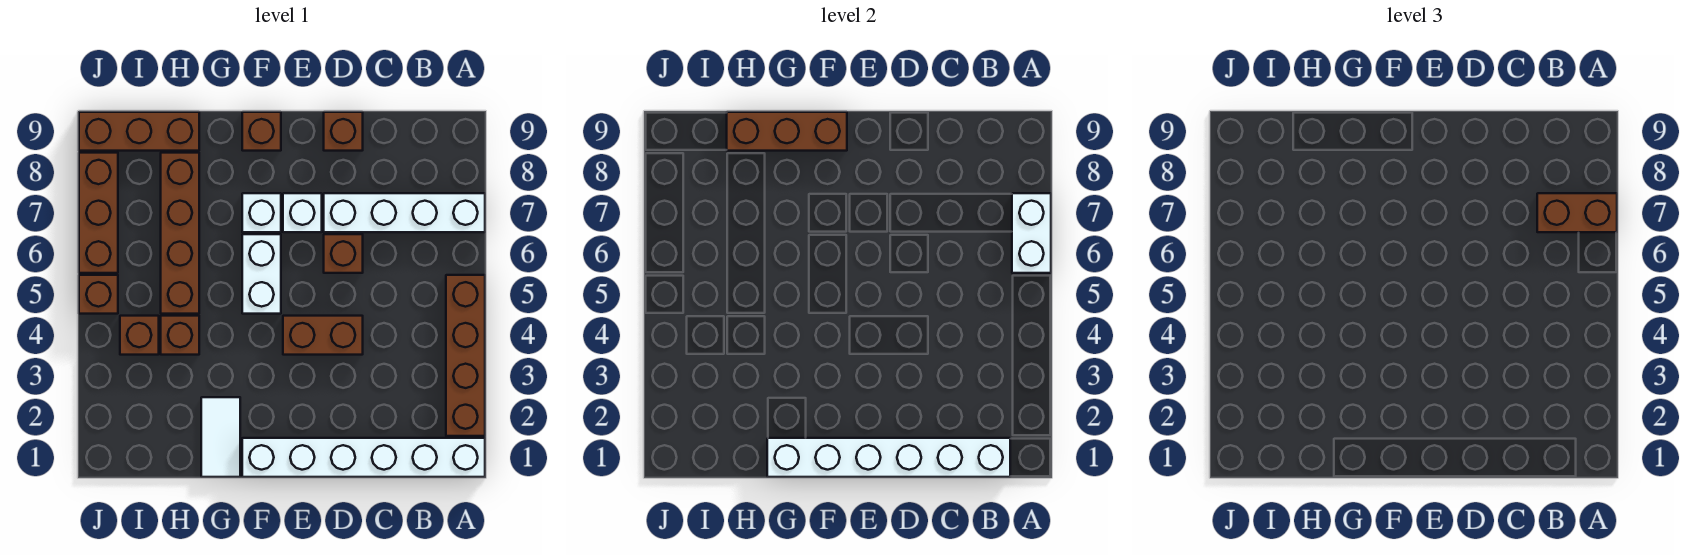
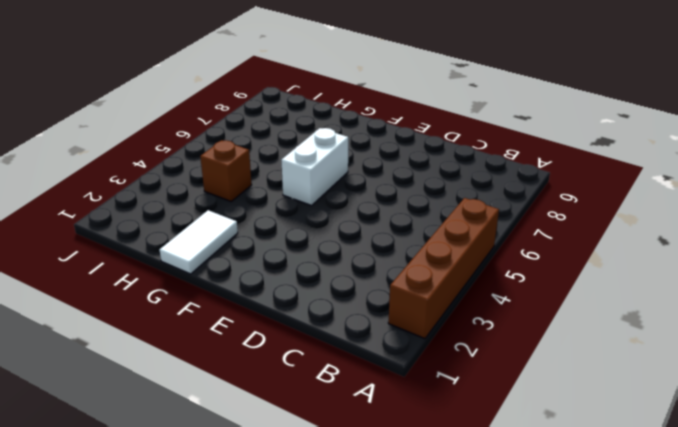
none -> white brick A1:F1 level 1
none -> white brick A7:D7 level 1
none -> brown brick D4:E4 level 1

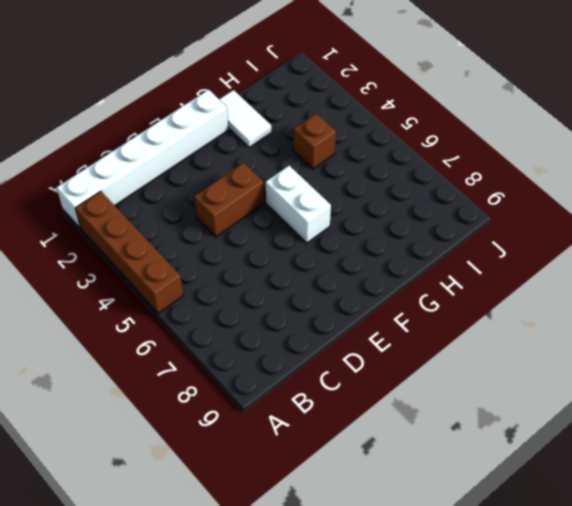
none -> white brick A7:D7 level 1
none -> brown brick D6 level 1
none -> brown brick D9 level 1

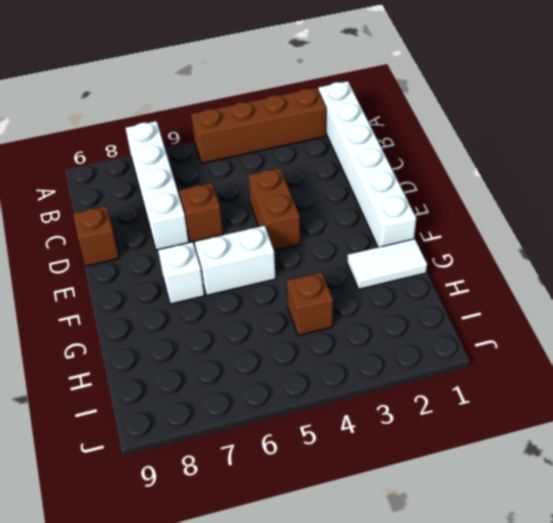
none -> white brick E7 level 1
none -> brown brick F9 level 1
none -> brown brick H5:H8 level 1

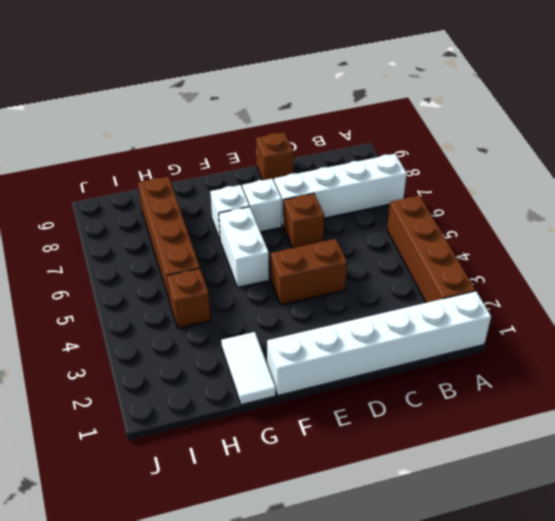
none -> brown brick F9 level 1
none -> brown brick H9:J9 level 1
none -> brown brick I4 level 1

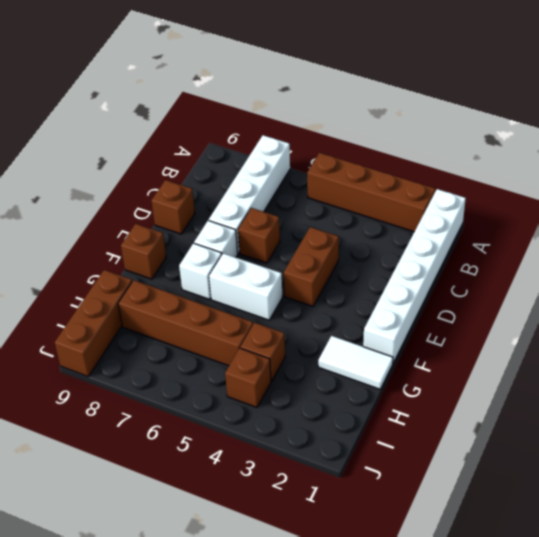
none -> brown brick J5 level 1
none -> brown brick J6:J8 level 1
none -> white brick A6:A7 level 2

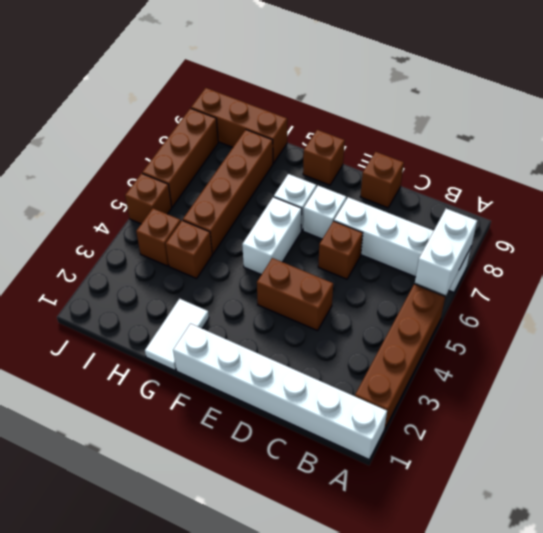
none -> white brick B1:G1 level 2
none -> brown brick F9:H9 level 2
none -> brown brick A7:B7 level 3

